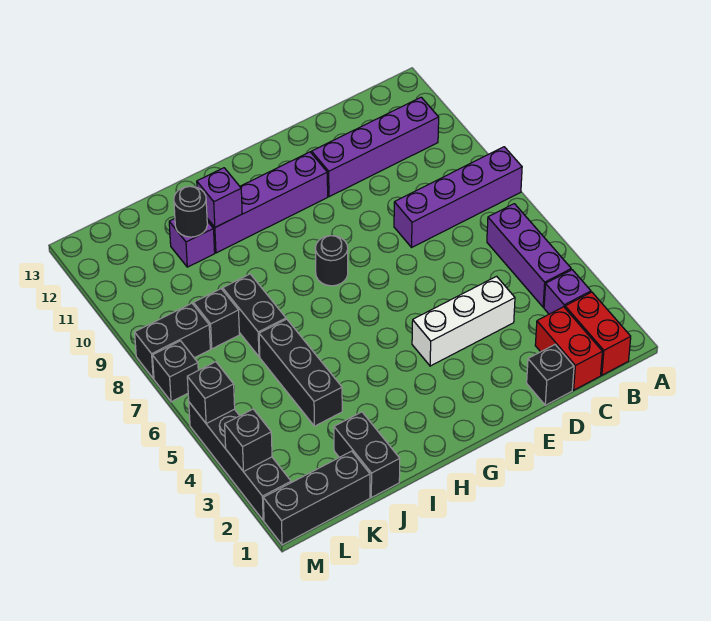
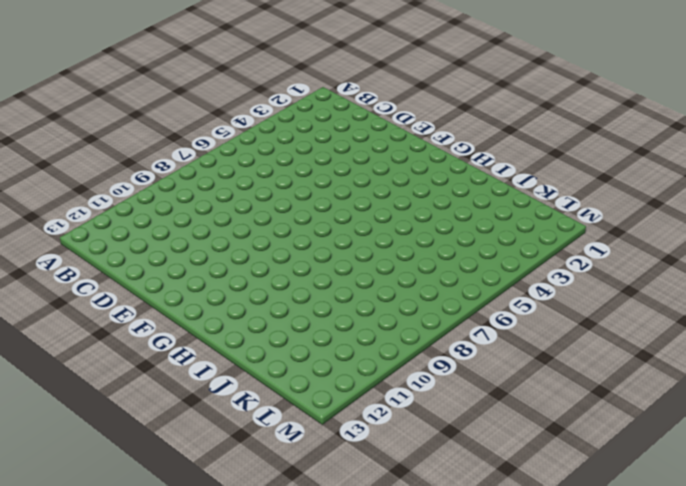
none -> purple brick A8:D8 level 1
none -> red brick B1:B2 level 1
none -> purple brick B3 level 1

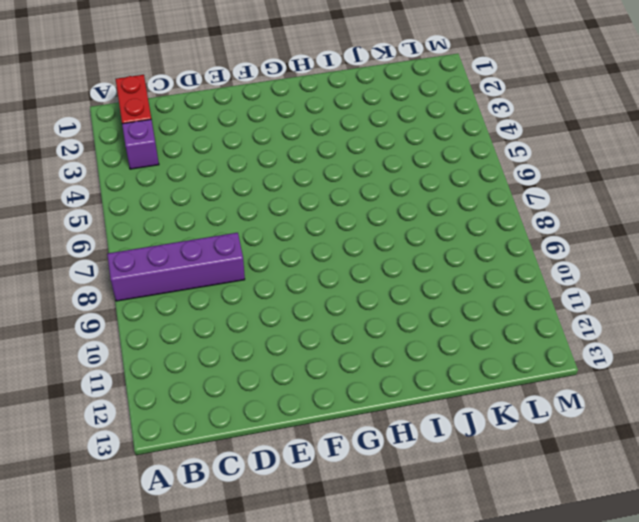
none -> purple brick B4:B6 level 1
none -> purple brick B11:E11 level 1
none -> red brick C1:C2 level 1

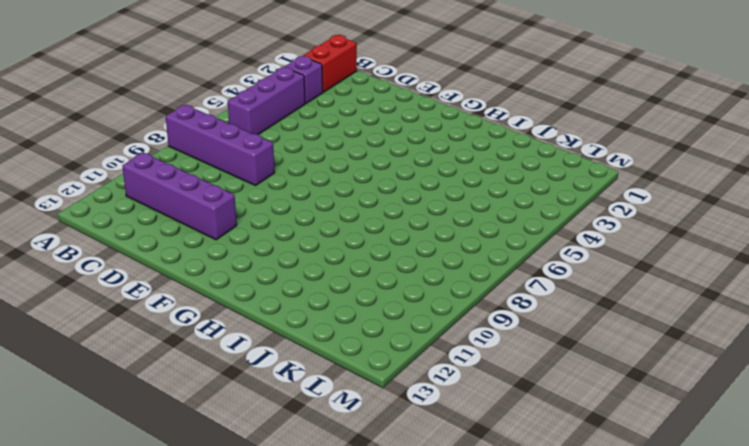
none -> red brick C1:C2 level 1
none -> black brick D1 level 1
none -> white brick D4:F4 level 1

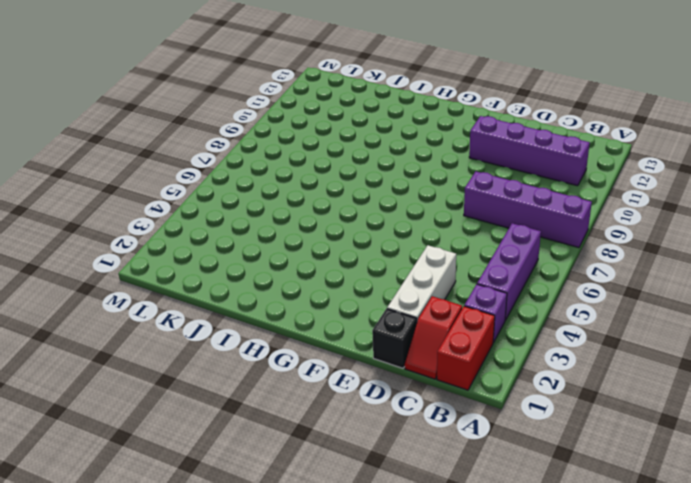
red slope C1:C2 level 1 top 2 -> red brick C1:C2 level 1
white brick D2:D4 level 1 -> white brick D4:F4 level 1
none -> purple brick F11:I11 level 1
none -> black round brick G8 level 1
none -> black brick J1:J2 level 1

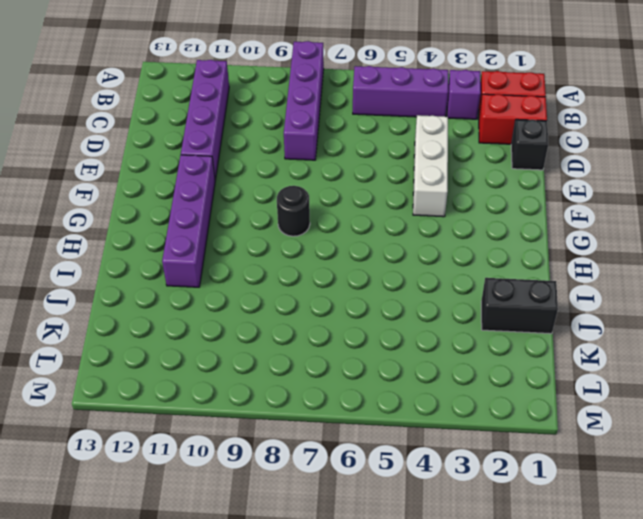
none -> black brick J4:J6 level 1
none -> black brick J7:J8 level 1
none -> purple brick J11 level 1

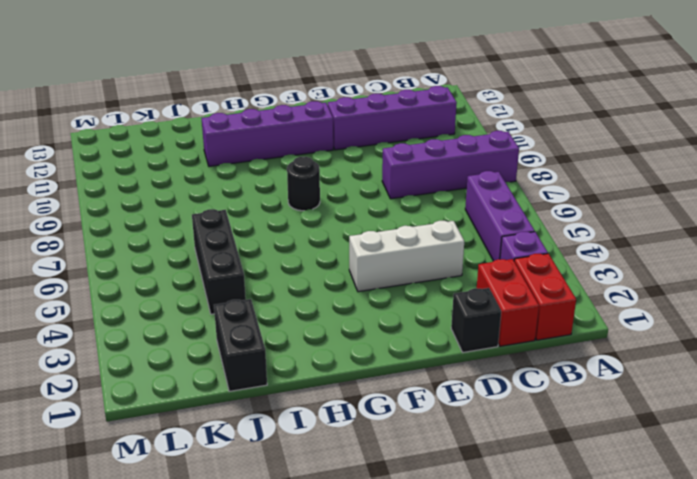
none -> black brick J7:J8 level 1
none -> purple brick J11 level 1
none -> black brick K1:M1 level 1

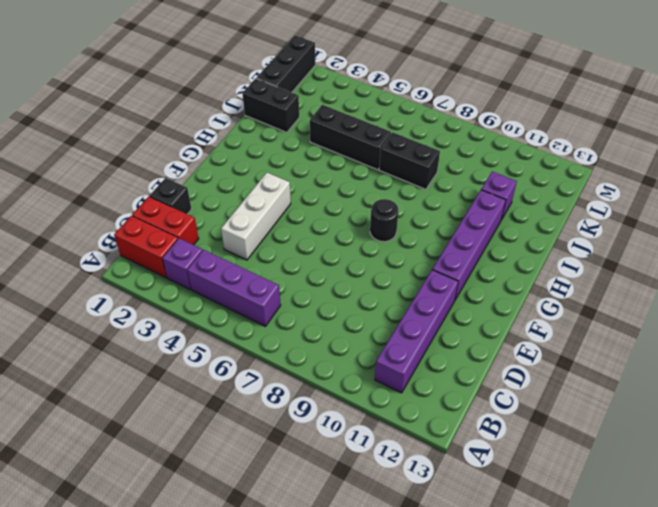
none -> purple brick A8:D8 level 1
none -> black brick K8 level 1
none -> black brick L8:M8 level 1

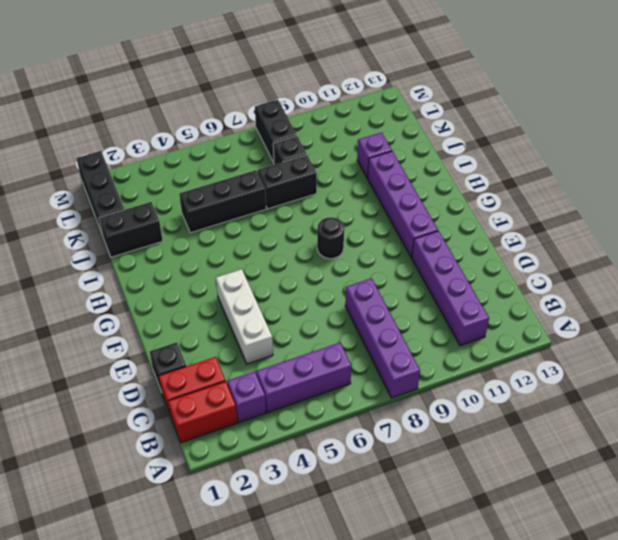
none -> black brick M2:M5 level 1
none -> black brick M7 level 1
none -> purple brick I11 level 2

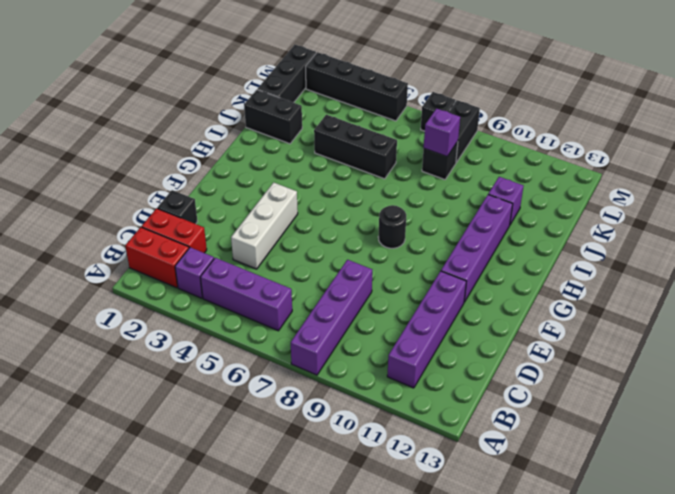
purple brick K8 level 2 -> purple brick I11 level 2
none -> black brick J7:J8 level 1
none -> black round brick J11 level 2
none -> black brick M3 level 2

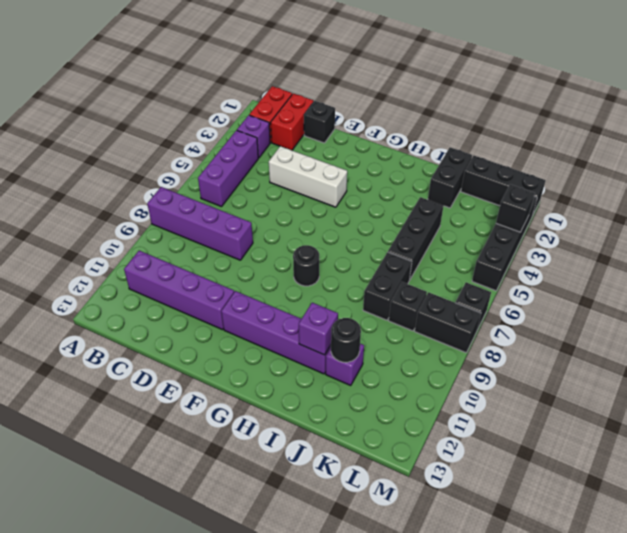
none -> black brick M5 level 2

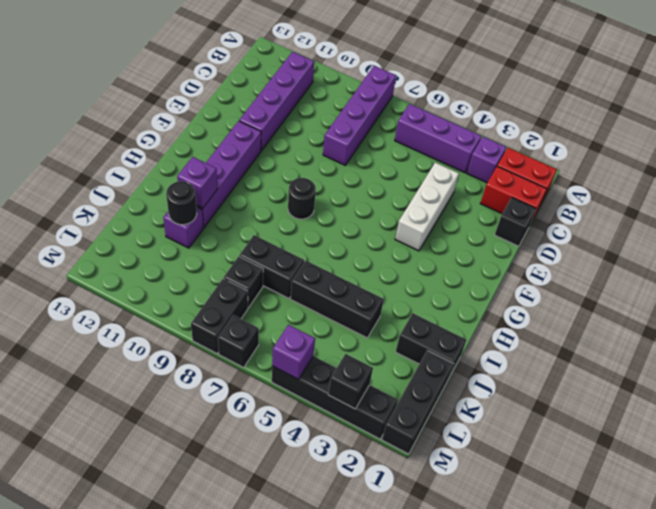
purple brick M5 level 2 -> black brick M5 level 2

